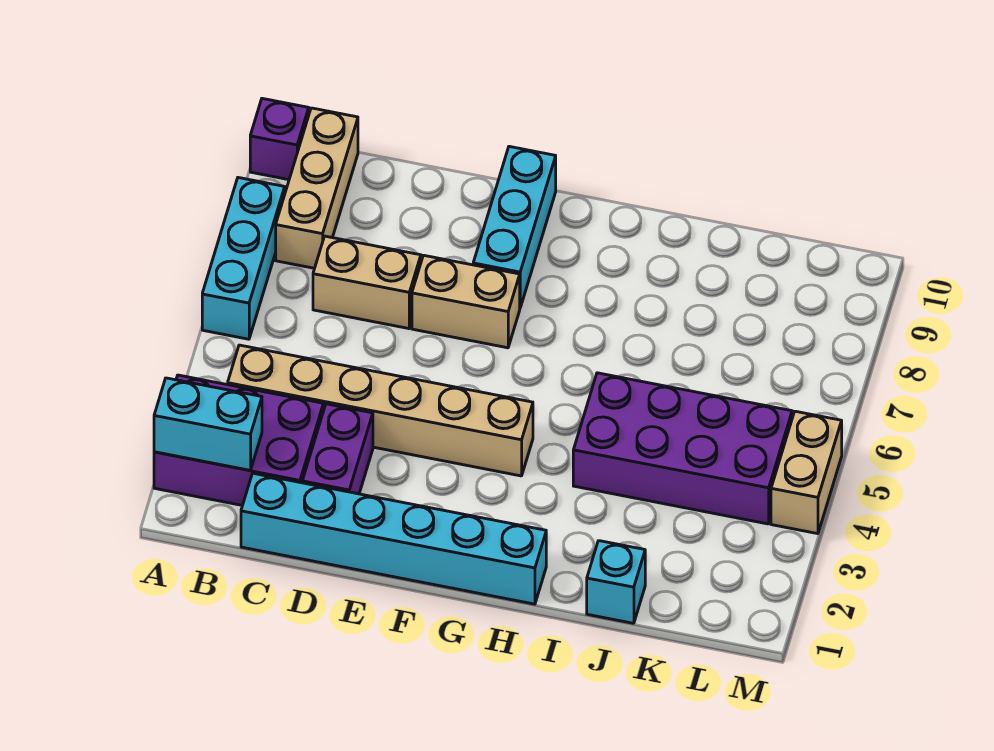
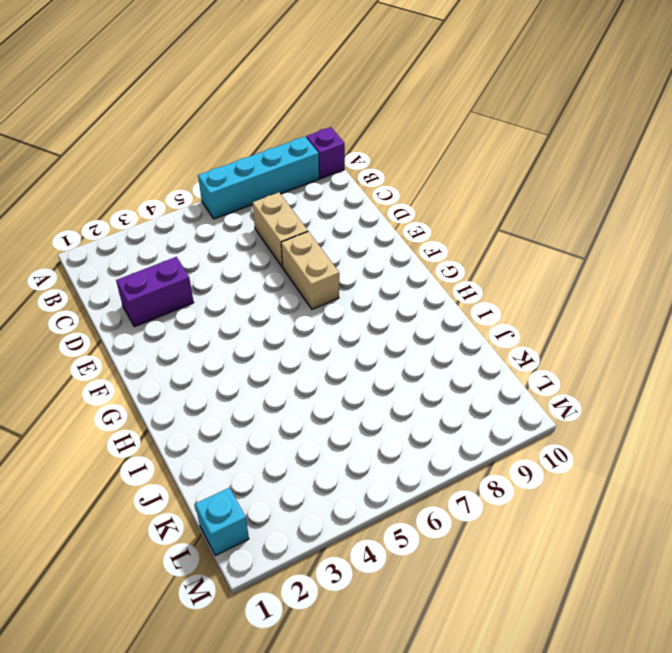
cyan brick A6:A9 level 1 -> cyan brick A6:A8 level 1
cyan brick L1 level 1 -> cyan brick J1 level 1
none -> purple brick A2:C3 level 1
none -> tan brick B4:G4 level 1
none -> tan brick B8:B10 level 1

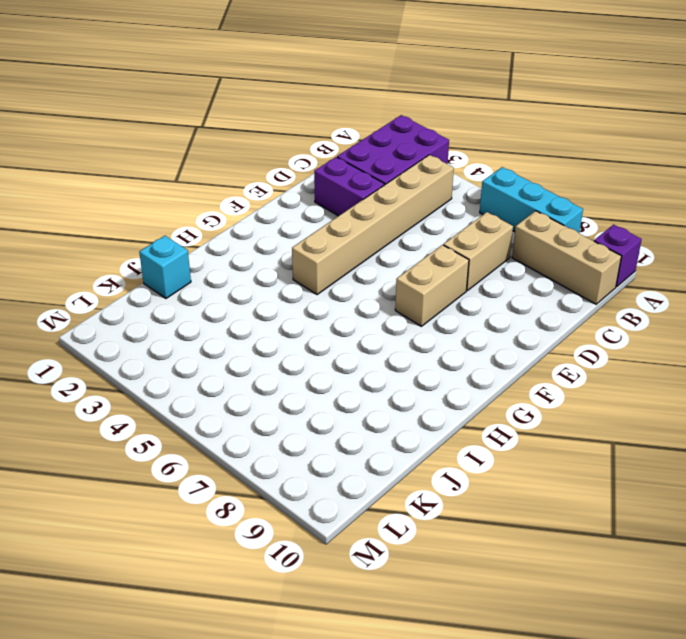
none -> cyan brick C1:H1 level 1
none -> cyan brick F8:F10 level 1
none -> purple brick I4:L5 level 1

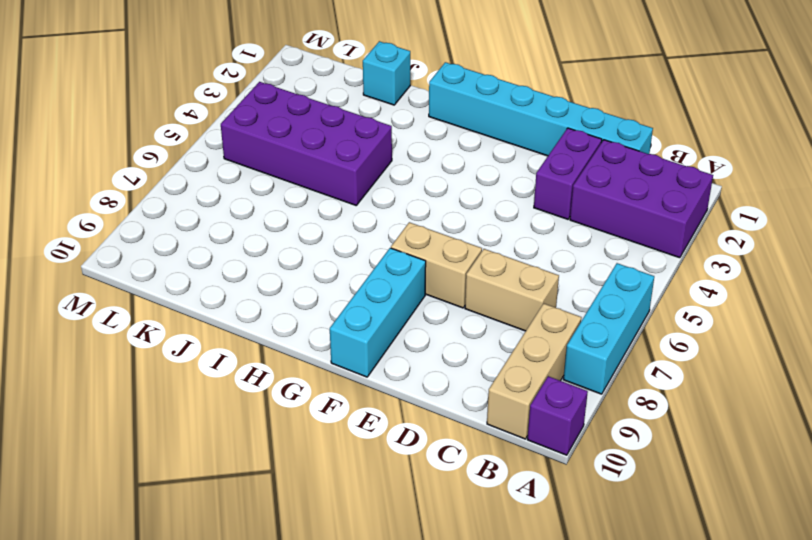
none -> tan brick B4:G4 level 1
none -> tan brick M4:M5 level 1
none -> cyan brick A2:B2 level 2

